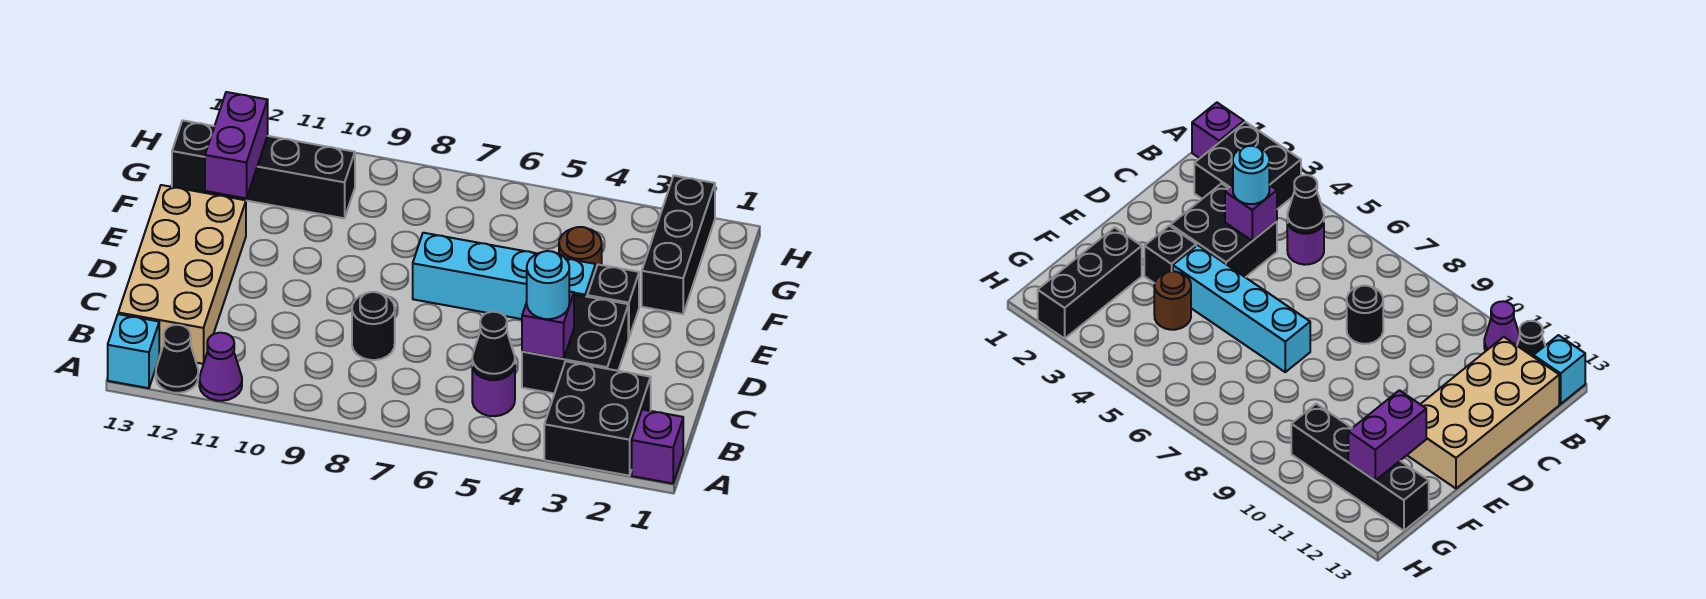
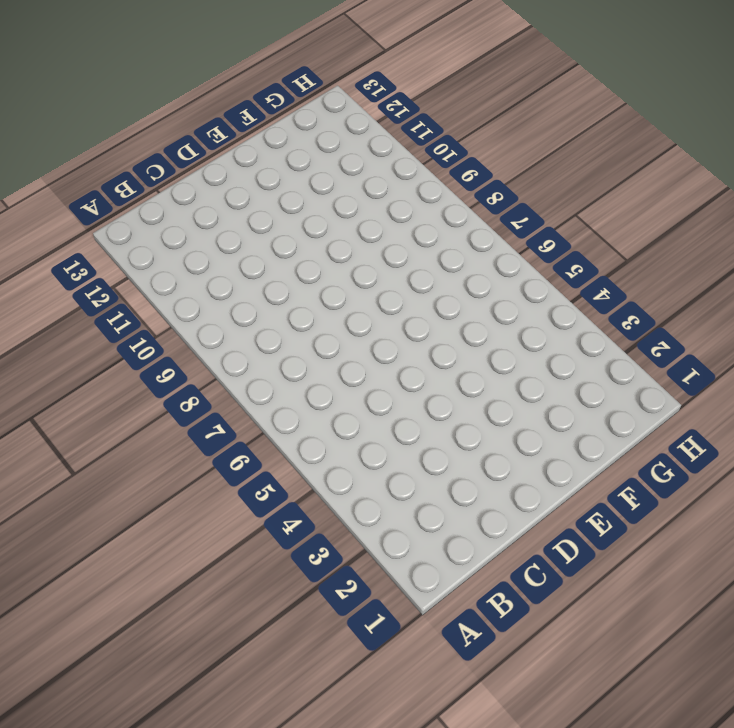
none -> purple brick A1 level 1
none -> black brick A2:B3 level 1
none -> purple cone A11 level 1

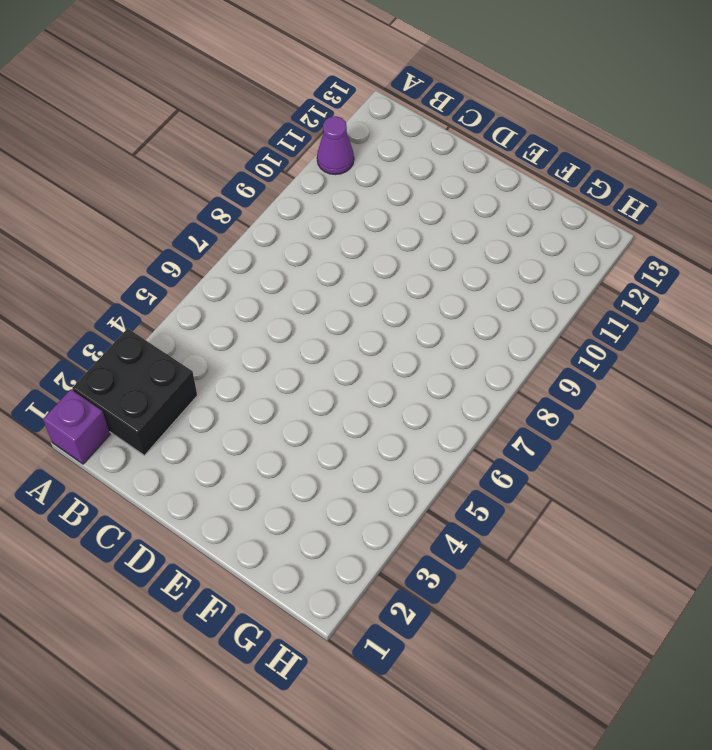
none -> black cone A12 level 1
none -> cyan brick A13 level 1
none -> purple round brick B5 level 1

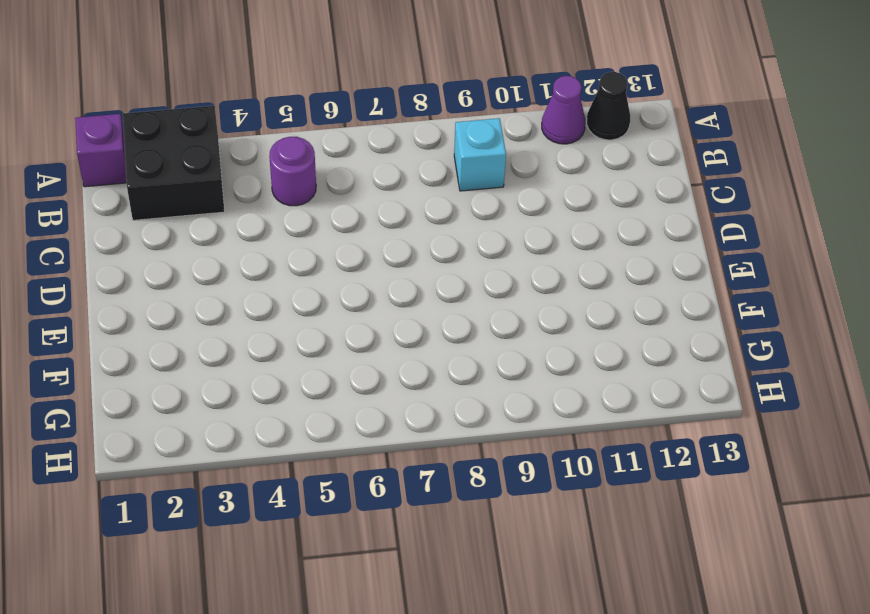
cyan brick B9 level 1 -> cyan brick A13 level 1
none -> tan brick B12:E13 level 1
none -> black brick C3:D4 level 1
none -> black round brick C8 level 1

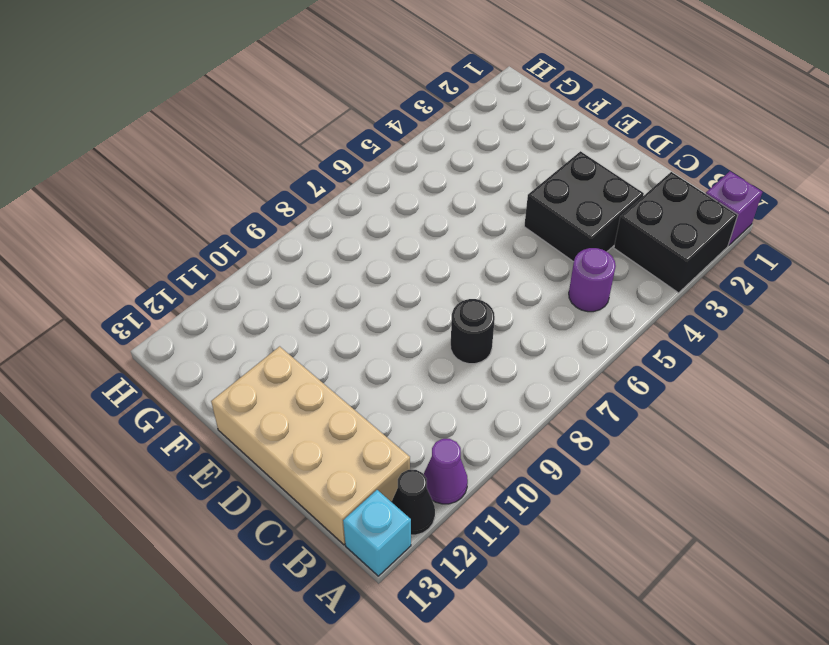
none -> black brick E3 level 1
none -> cyan brick E4:E7 level 1
none -> black brick F2:H2 level 1

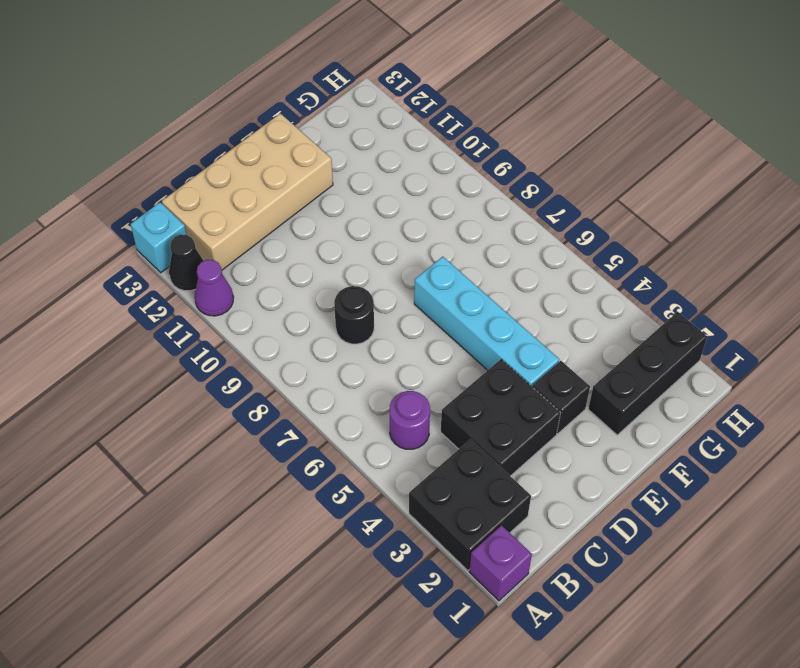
none -> brown round brick F4 level 1
none -> black brick G10:G13 level 1
none -> black cone B5 level 2

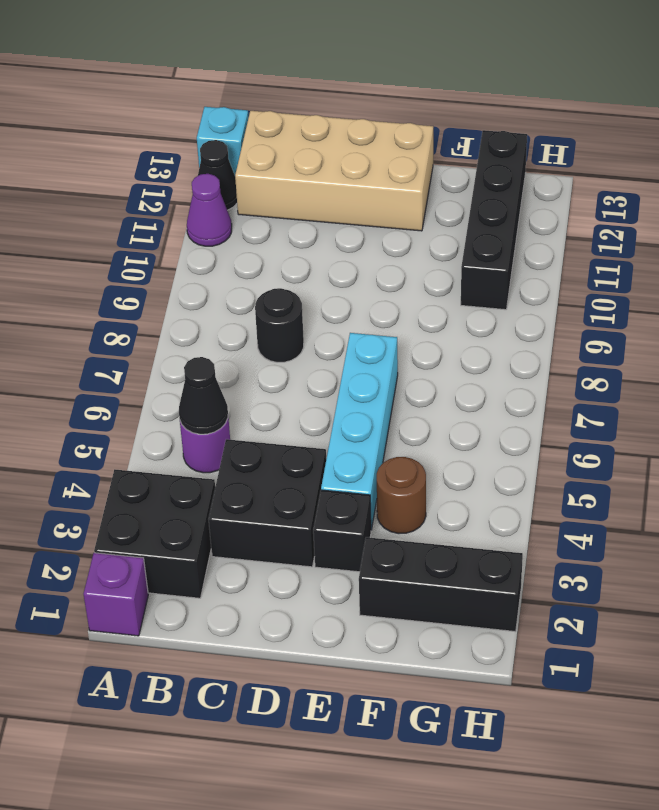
none -> purple brick C4 level 2
none -> purple brick F12:G12 level 2
none -> cyan round brick C4 level 3

